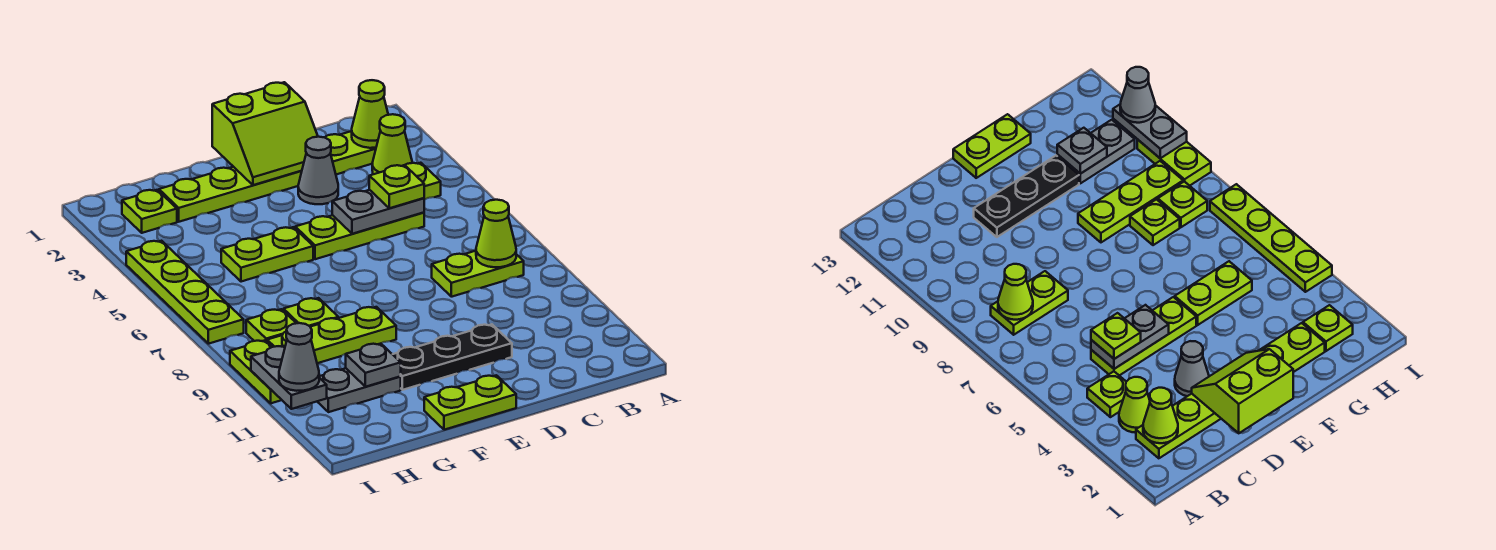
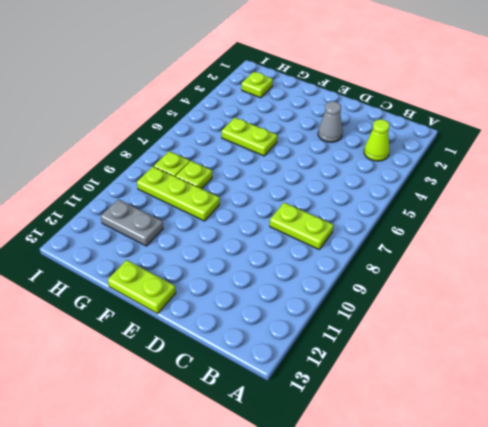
none -> lime plate B2:G2 level 1
none -> lime plate B4 level 1
none -> lime plate C5:E5 level 1

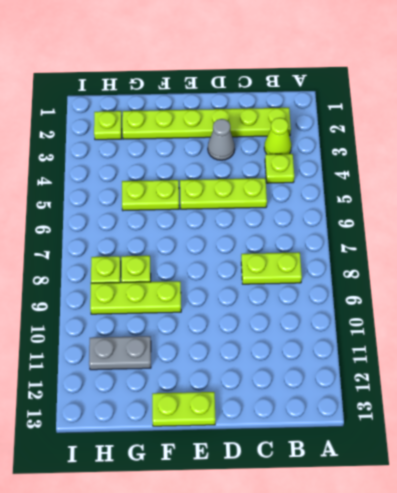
none -> black plate D11:F11 level 1
none -> lime plate I4:I7 level 1
none -> lime plate I9:I10 level 1

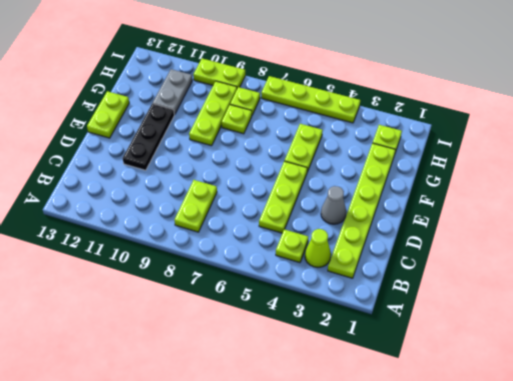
none -> lime cone B2 level 2
none -> lime cone B8 level 2
none -> grey plate C5:D5 level 2

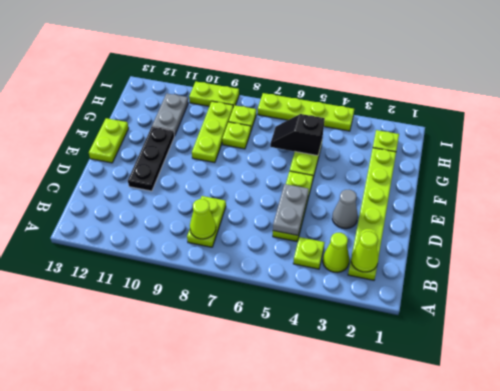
black slope G5:G6 level 2 top 5 -> none
none -> lime slope D1:E2 level 2 top 1
none -> grey plate G11 level 2
none -> grey plate I10:I11 level 2

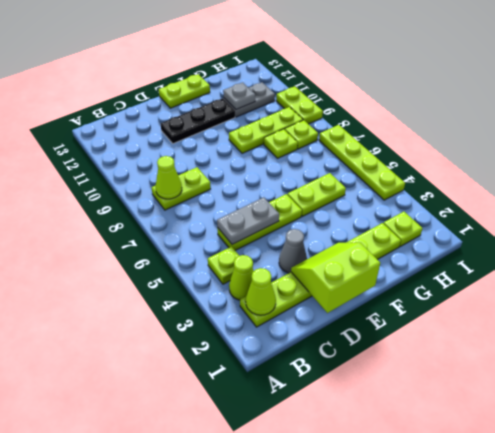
none -> grey plate I10:I11 level 2
none -> lime plate C5 level 3
none -> grey cone I11 level 3

